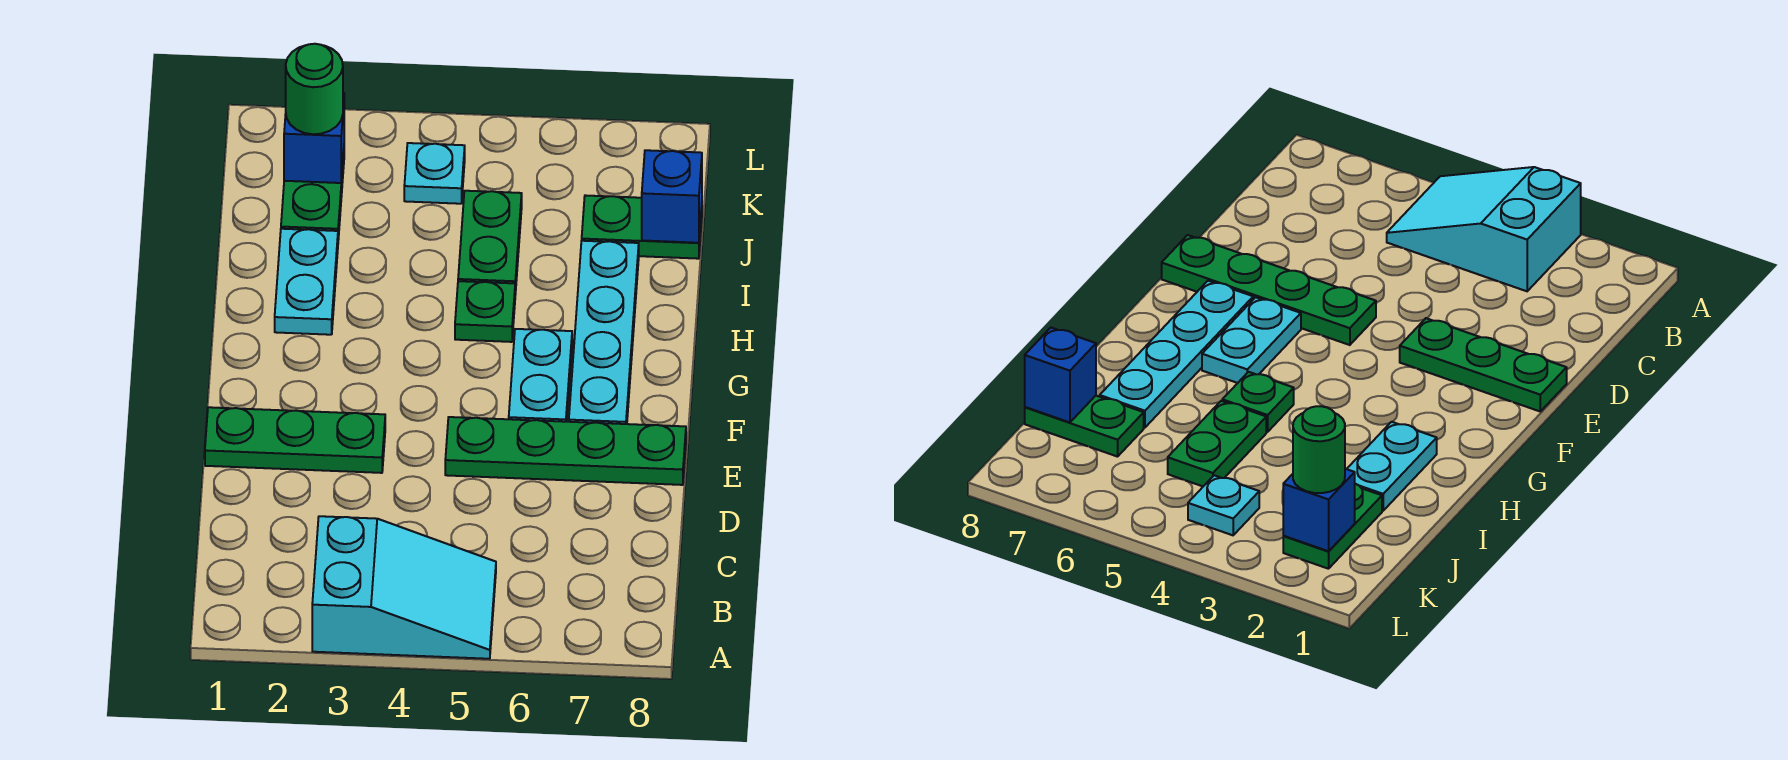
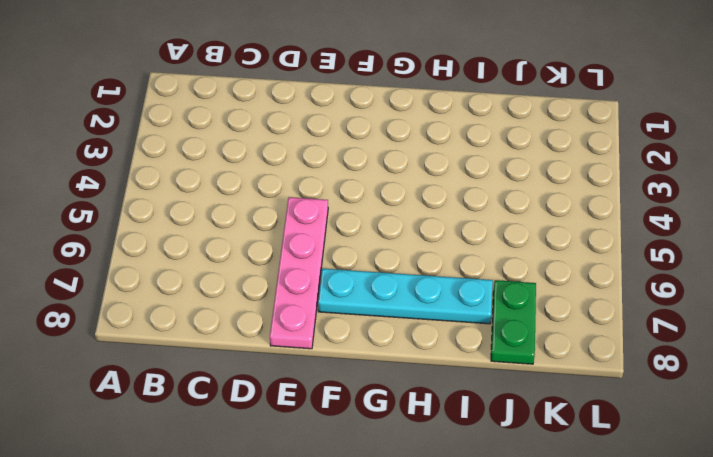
pink plate E5:E8 level 1 -> green plate E5:E8 level 1
none -> cyan slope A3:B5 level 1 top 3
none -> green plate E1:E3 level 1
none -> cyan plate F6:G6 level 1

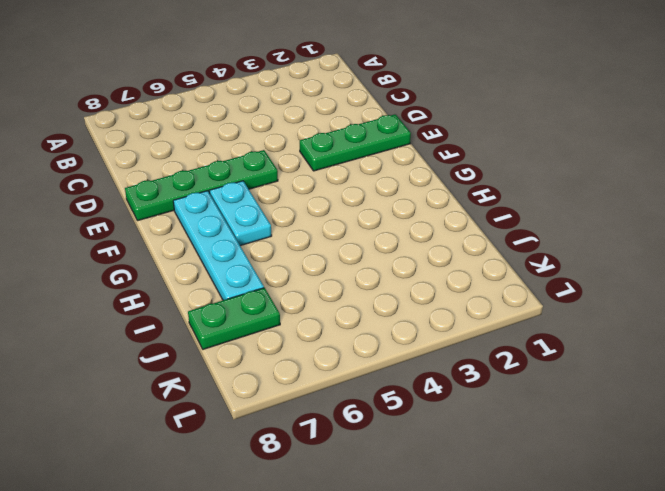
none -> cyan slope A3:B5 level 1 top 3
none -> cyan plate H2:I2 level 1
none -> green plate H5 level 1

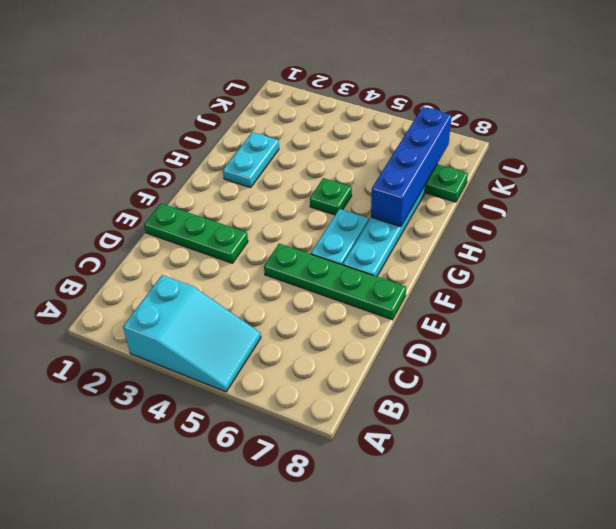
blue brick H7:K7 level 2 -> none
none -> green plate I5:J5 level 1
none -> green plate J2:K2 level 1
none -> cyan plate K4 level 1

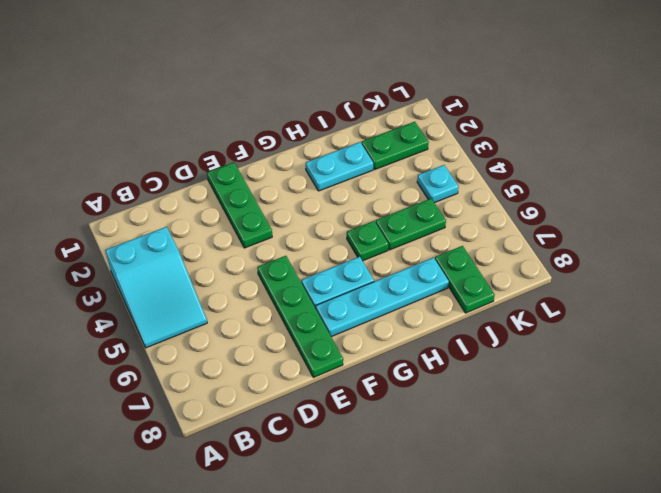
none -> blue brick J8 level 2
none -> blue brick K2 level 2
none -> green round brick K2 level 3

